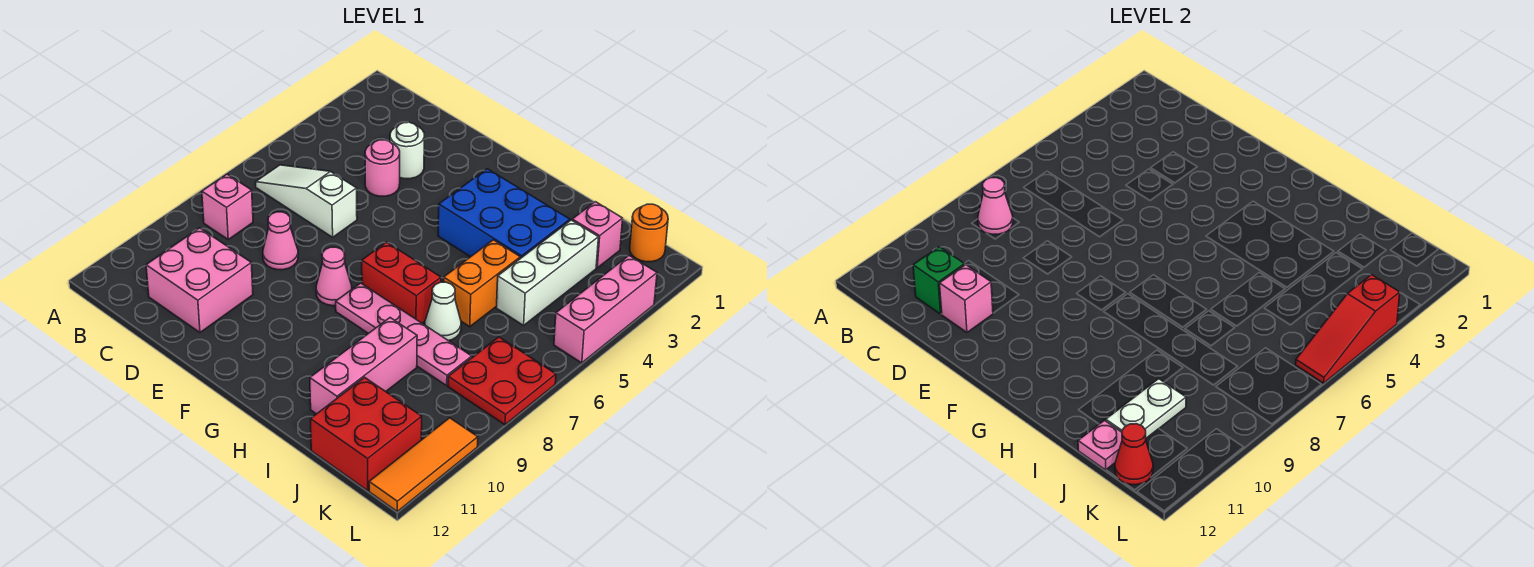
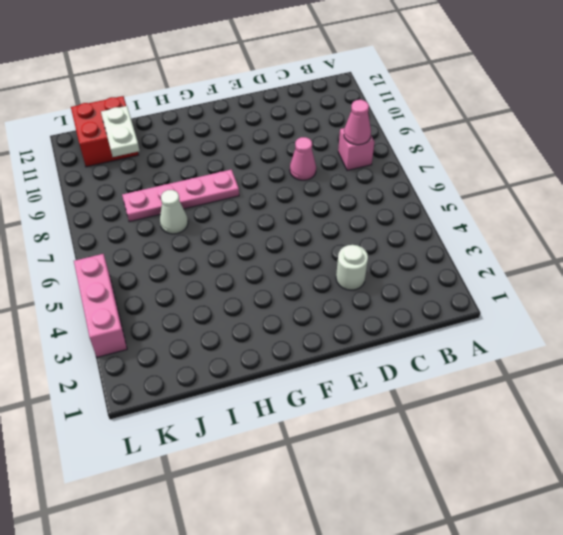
none -> white slope B6:D6 level 1 top D
none -> pink brick C10:D11 level 1
none -> pink round brick D4 level 1

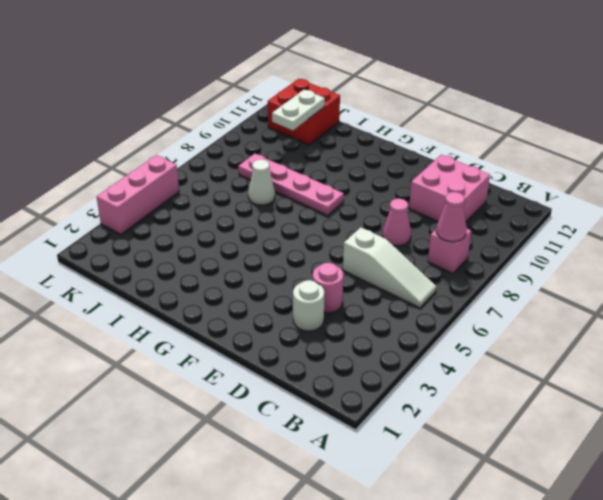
none -> pink cone F8 level 1
none -> blue brick G3:I4 level 1
none -> red brick G7:H7 level 1

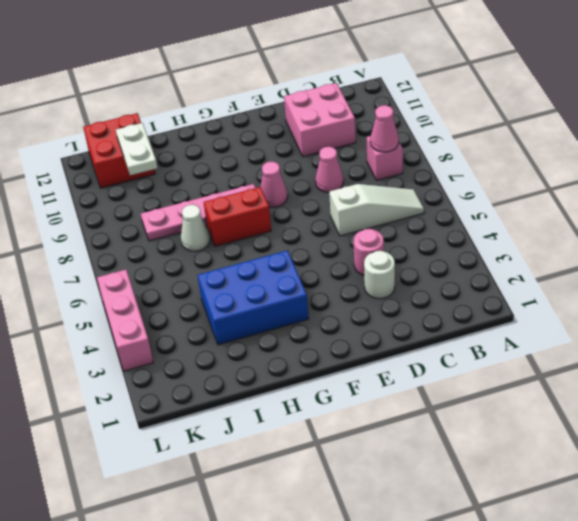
none -> orange brick I5:I6 level 1
none -> pink brick I9:I11 level 1
none -> pink brick J2 level 1

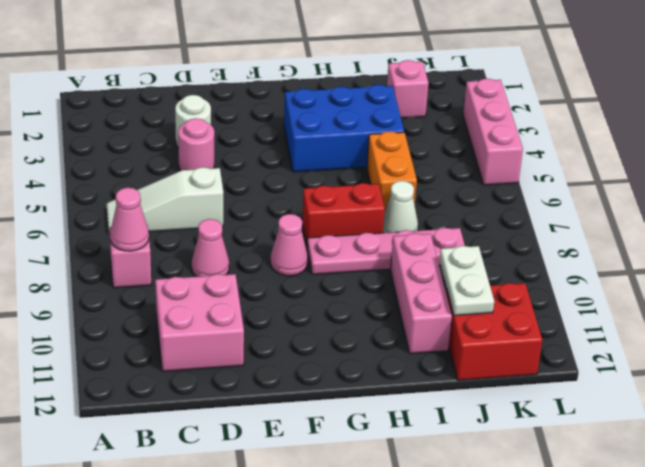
none -> white brick J3:J5 level 1
none -> orange round brick K1 level 1
none -> red plate K7:L8 level 1

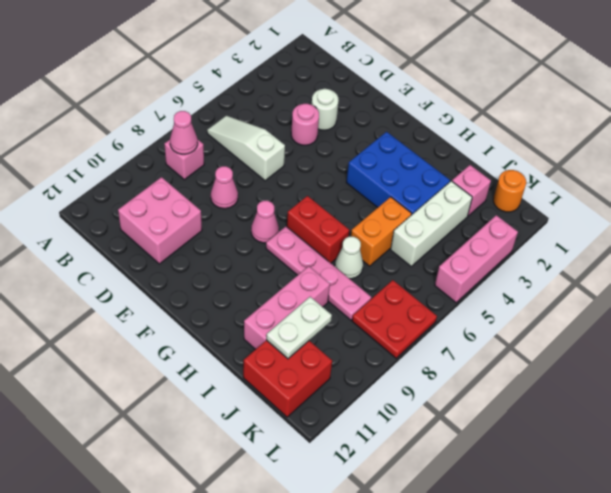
none -> orange tile L10:L12 level 1
none -> green brick C11 level 2
none -> pink brick D11 level 2

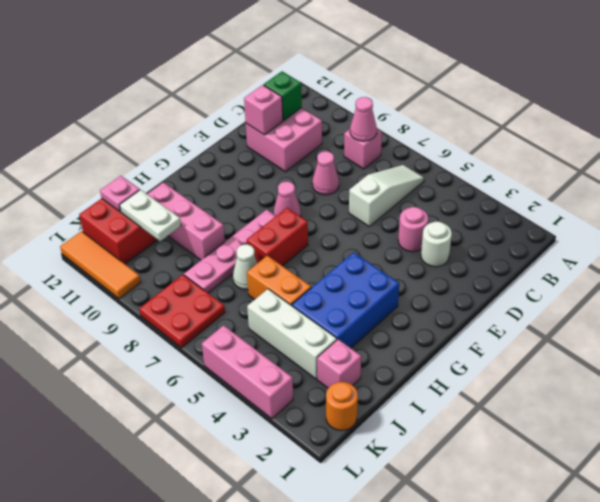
none -> red cone K12 level 2
none -> red slope L4:L6 level 2 top 4

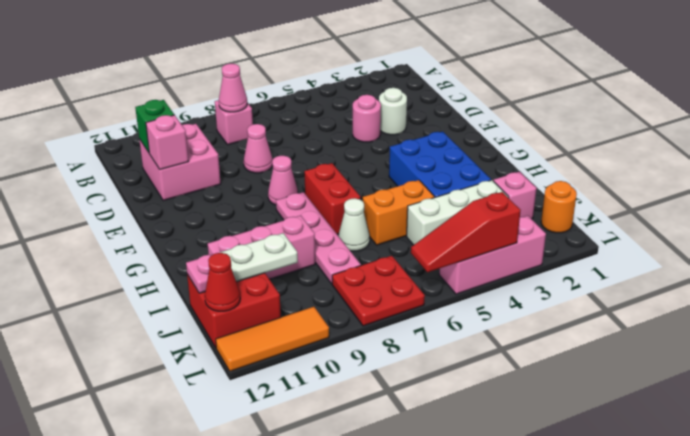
none -> white slope B6:D6 level 1 top D

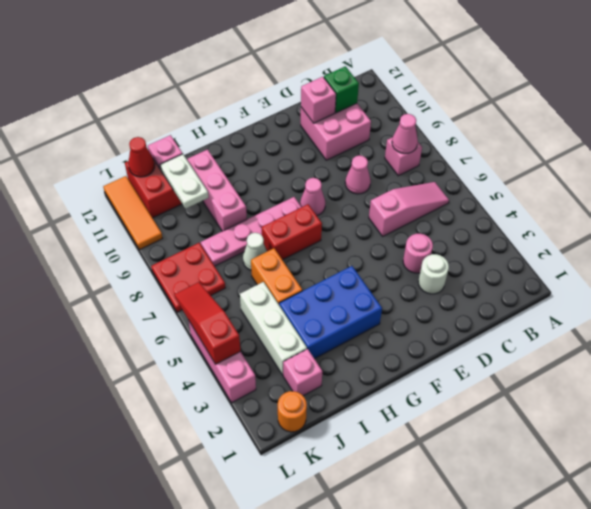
pink slope B6:D6 level 1 top D -> white slope B6:D6 level 1 top D

